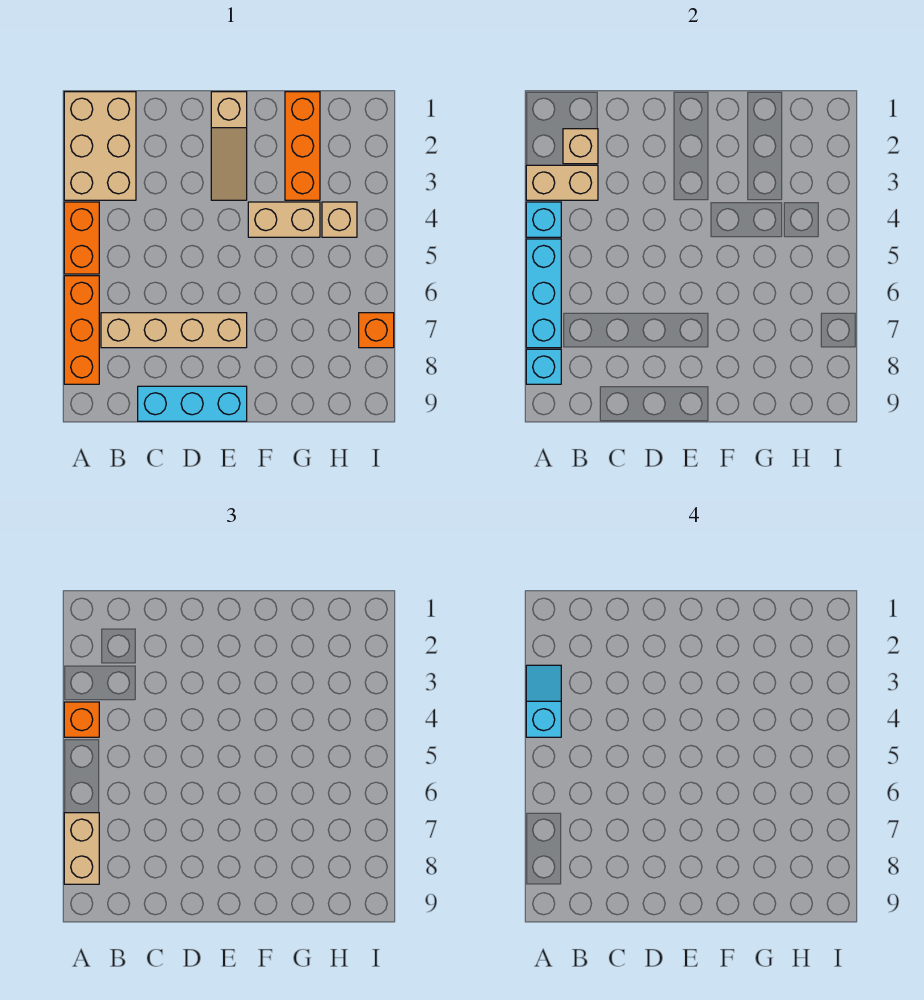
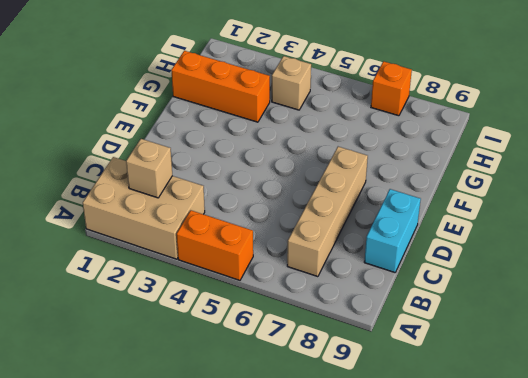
cyan brick C9:D9 level 1 -> cyan brick C9:E9 level 1
none -> orange brick A6:A8 level 1
none -> tan slope E1:E3 level 1 top 1
none -> tan brick F4:G4 level 1

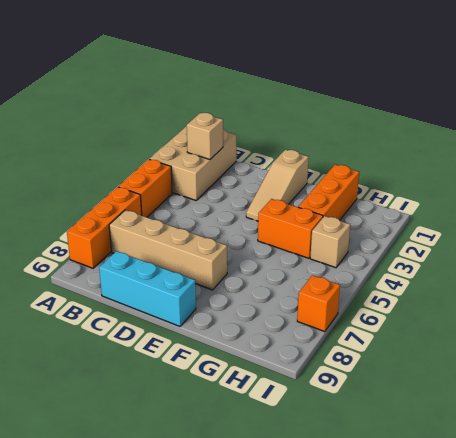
orange brick F4:G4 level 1 -> tan brick F4:G4 level 1
none -> tan brick A3:B3 level 2
none -> cyan brick A4 level 2
none -> cyan brick A5:A7 level 2

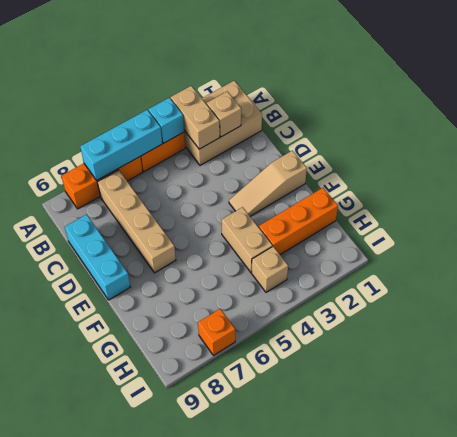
none -> cyan brick A8 level 2
none -> orange brick A4 level 3
none -> tan brick A7:A8 level 3

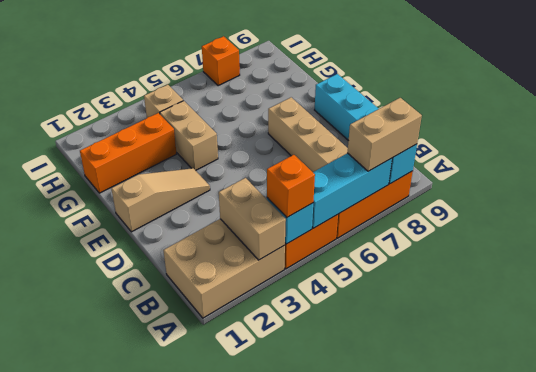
none -> tan brick B2 level 2
none -> cyan slope A3:A4 level 4 top 4

